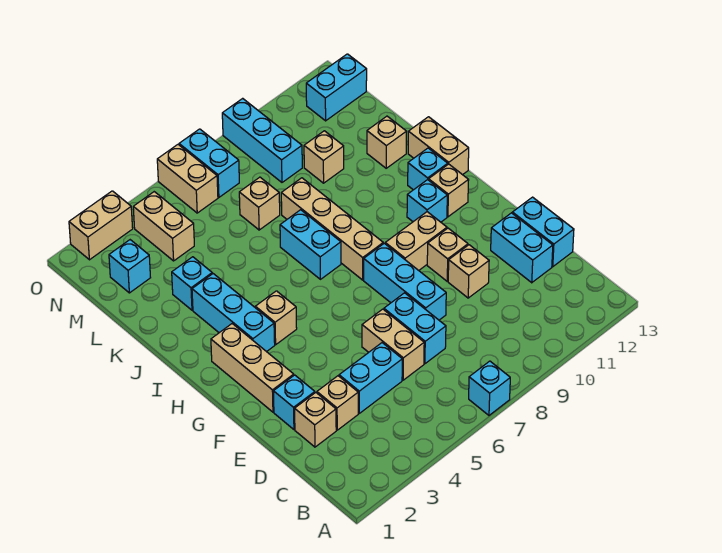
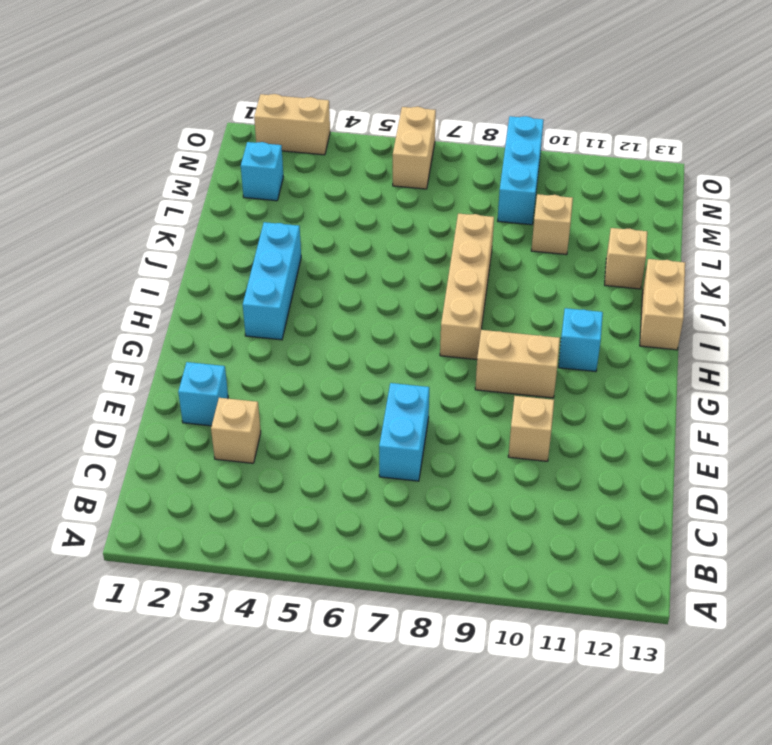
none -> cyan brick A7 level 1
none -> tan brick D2 level 1
none -> cyan brick D4:D5 level 1
none -> tan brick D6:E6 level 1

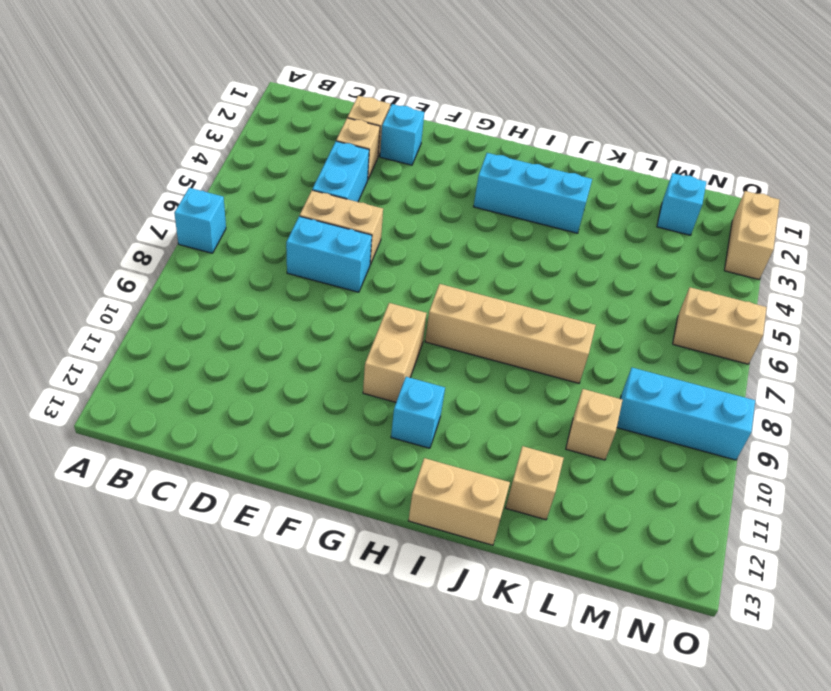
none -> cyan brick D12:E12 level 1
none -> cyan brick D13:E13 level 1
none -> cyan brick E8:G8 level 1
none -> tan brick E10 level 1

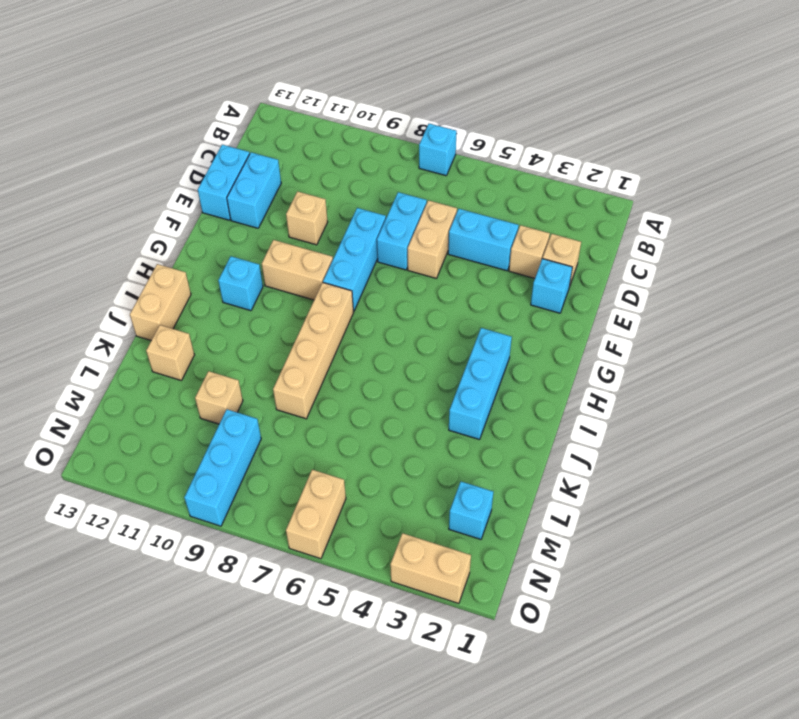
none -> tan brick F2:H2 level 1
none -> tan brick F10 level 1
none -> tan brick H4 level 1
none -> tan brick H12 level 1

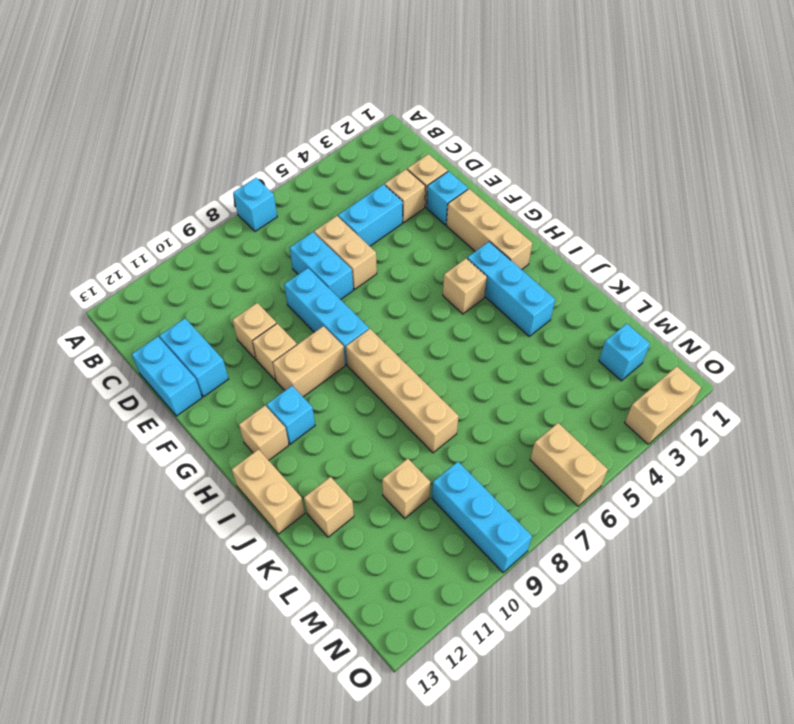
none -> cyan brick I7:J7 level 1
none -> cyan brick I12 level 1
none -> cyan brick K3 level 1
none -> tan brick L7 level 1

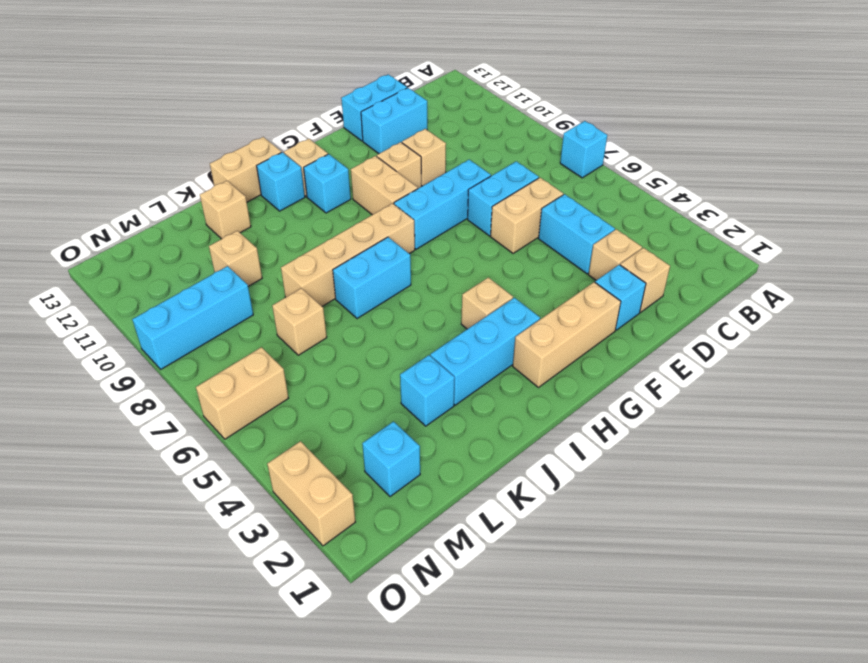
none -> tan brick M4:N4 level 1
none -> cyan brick N7:O7 level 1
none -> cyan brick N12:N13 level 1

